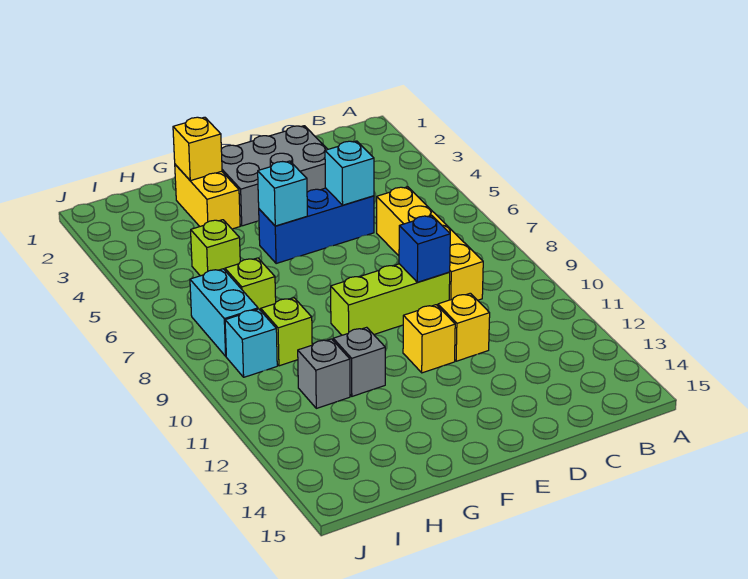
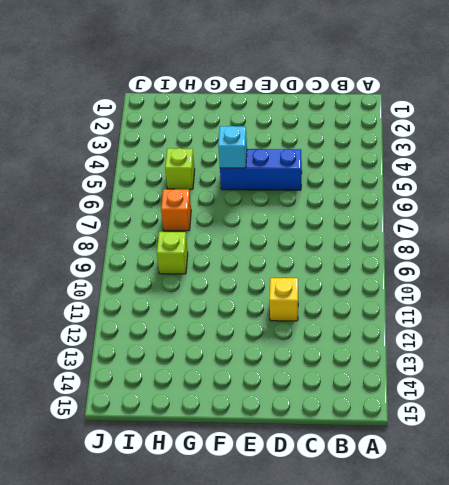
orange brick H7 level 1 -> lime brick H7 level 1
none -> yellow brick C6:C9 level 1
none -> grey brick D2:F3 level 1
none -> lime brick D9:F9 level 1

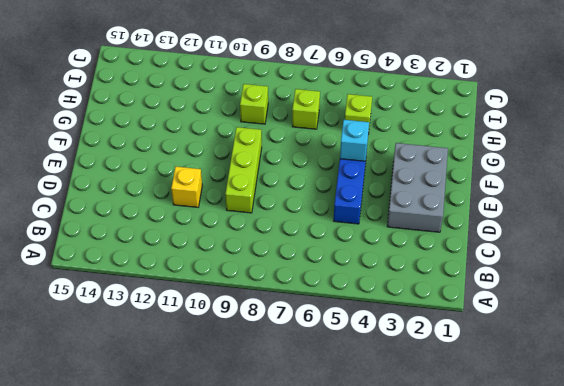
none -> yellow brick C6:C9 level 1
none -> yellow brick E11 level 1
none -> yellow brick G2:G3 level 1

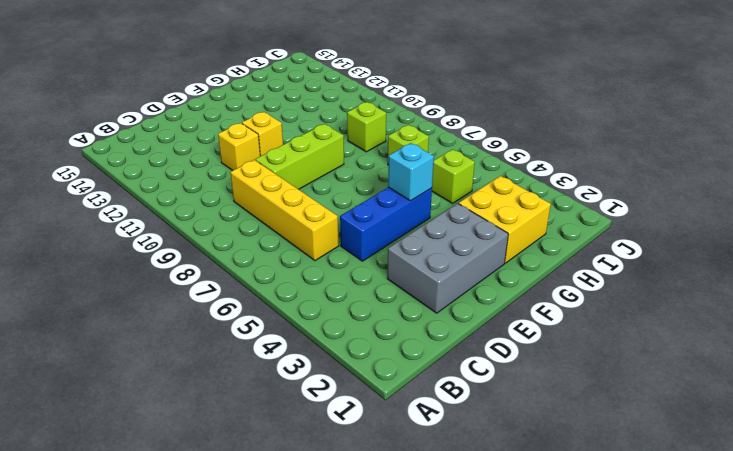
yellow brick G2:H3 level 1 -> yellow brick G2:G3 level 1
none -> grey brick G11 level 1
none -> grey brick H11 level 1
none -> cyan brick I7:I8 level 1

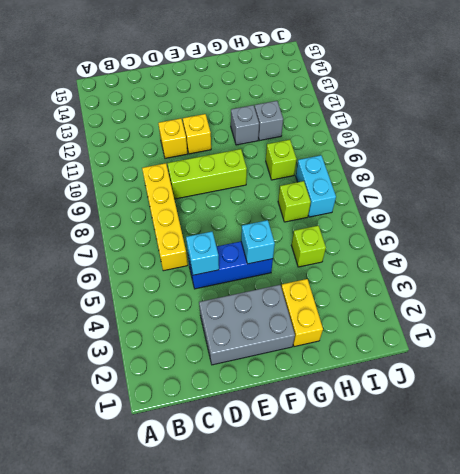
none -> cyan brick I9 level 1
none -> blue brick D9 level 2
none -> yellow brick G2 level 2

